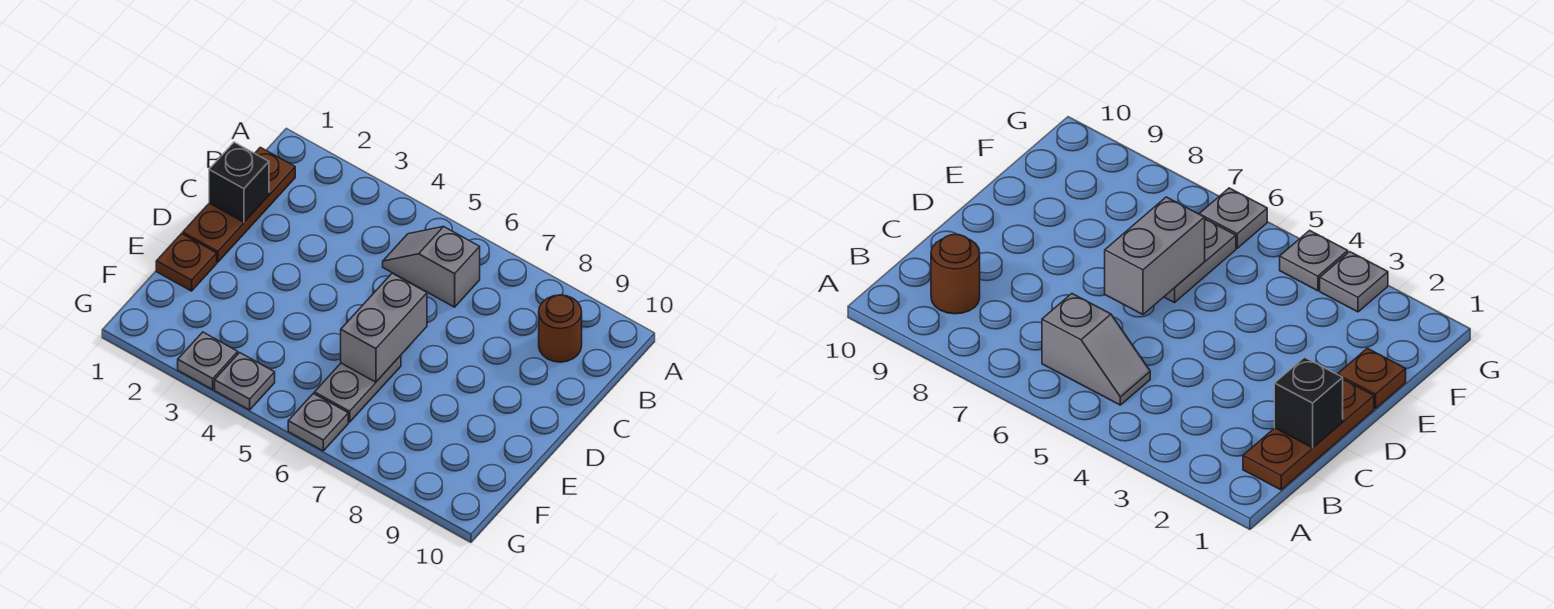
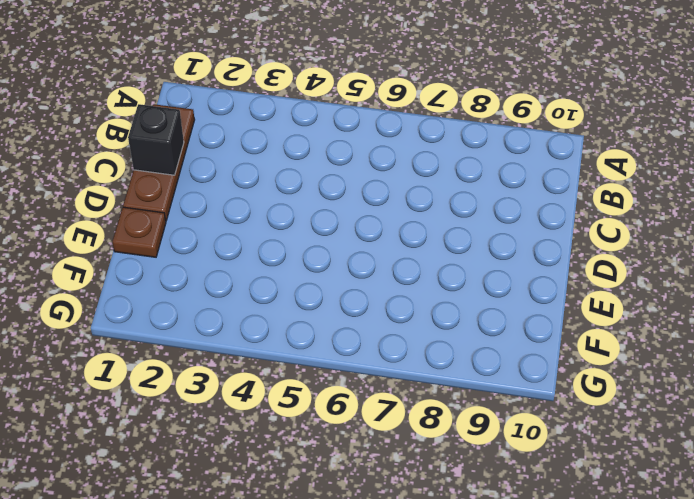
none -> grey slope B5:B6 level 1 top 6
none -> brown round brick B9 level 1

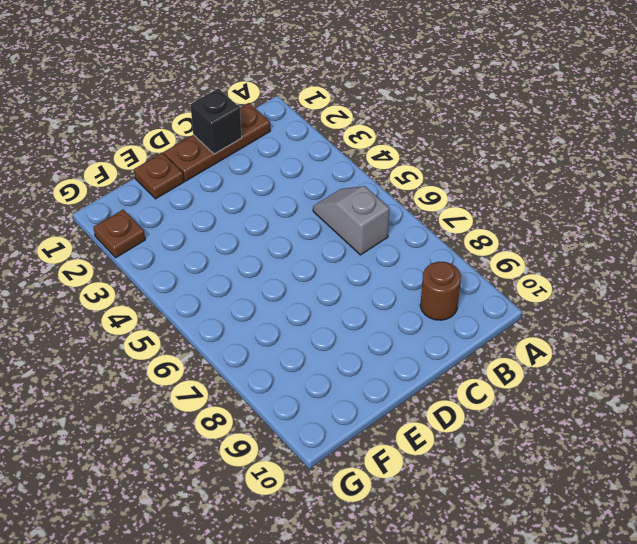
brown plate G2 level 1 -> none
none -> grey plate E6:F6 level 1
none -> grey plate G3 level 1

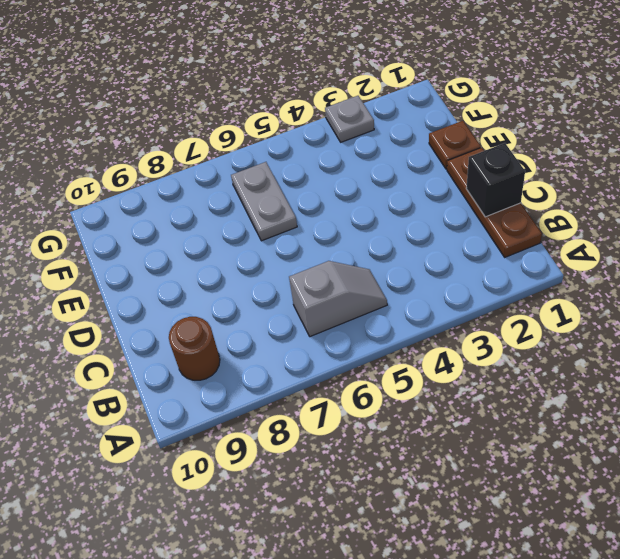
none -> grey plate G4 level 1
none -> grey plate G6 level 1

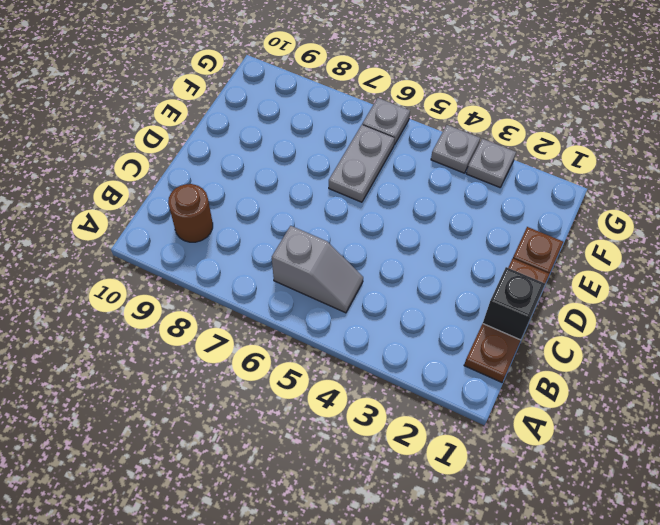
none -> grey brick D6:E6 level 2

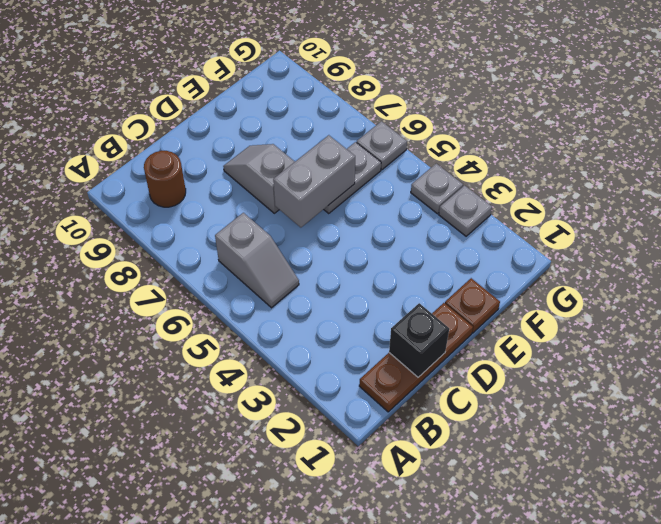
grey slope D7:D8 level 1 top 7 -> none

